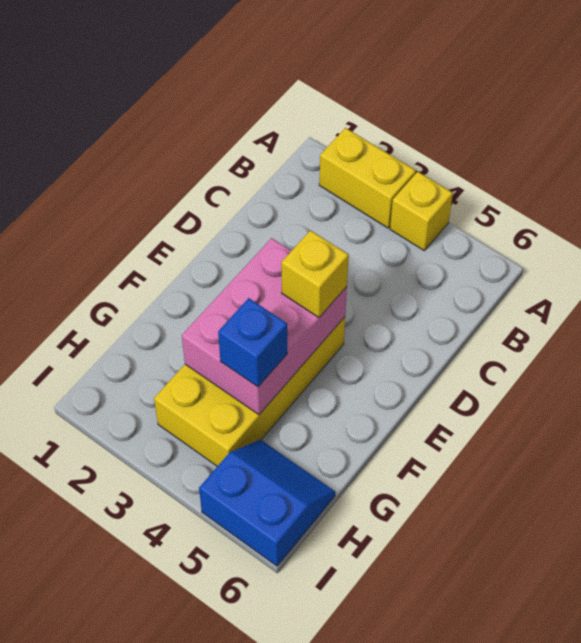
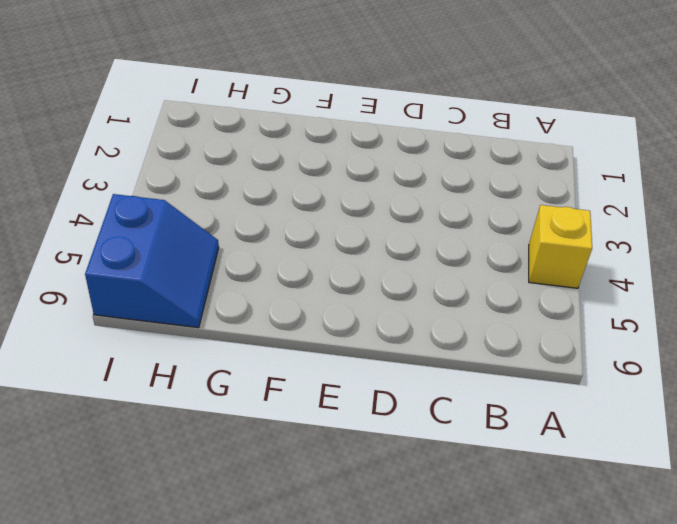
none -> yellow brick A2:A3 level 1
none -> yellow brick E3:H4 level 1

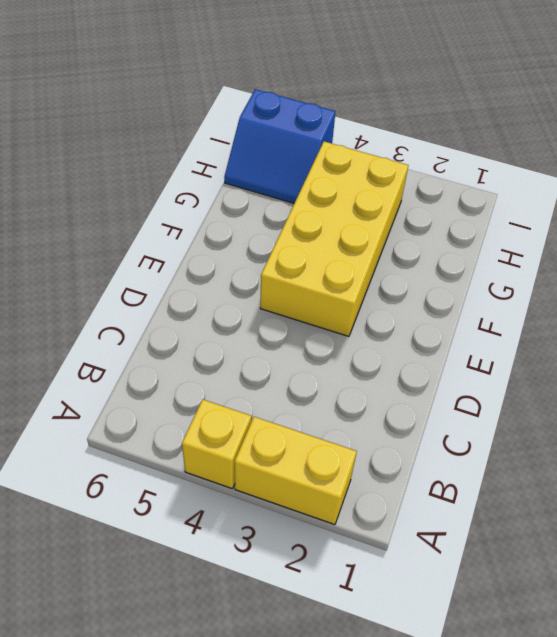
none -> pink brick E3:G4 level 2
none -> yellow brick E4 level 3

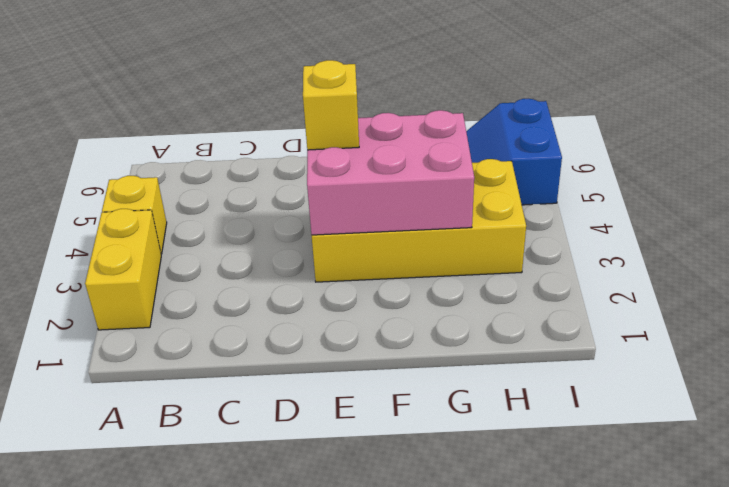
none -> blue brick G4 level 3

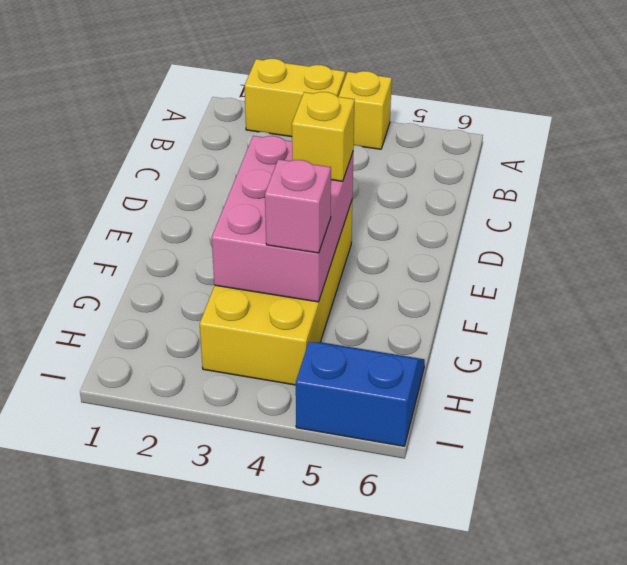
pink brick G4 level 3 -> blue brick G4 level 3

